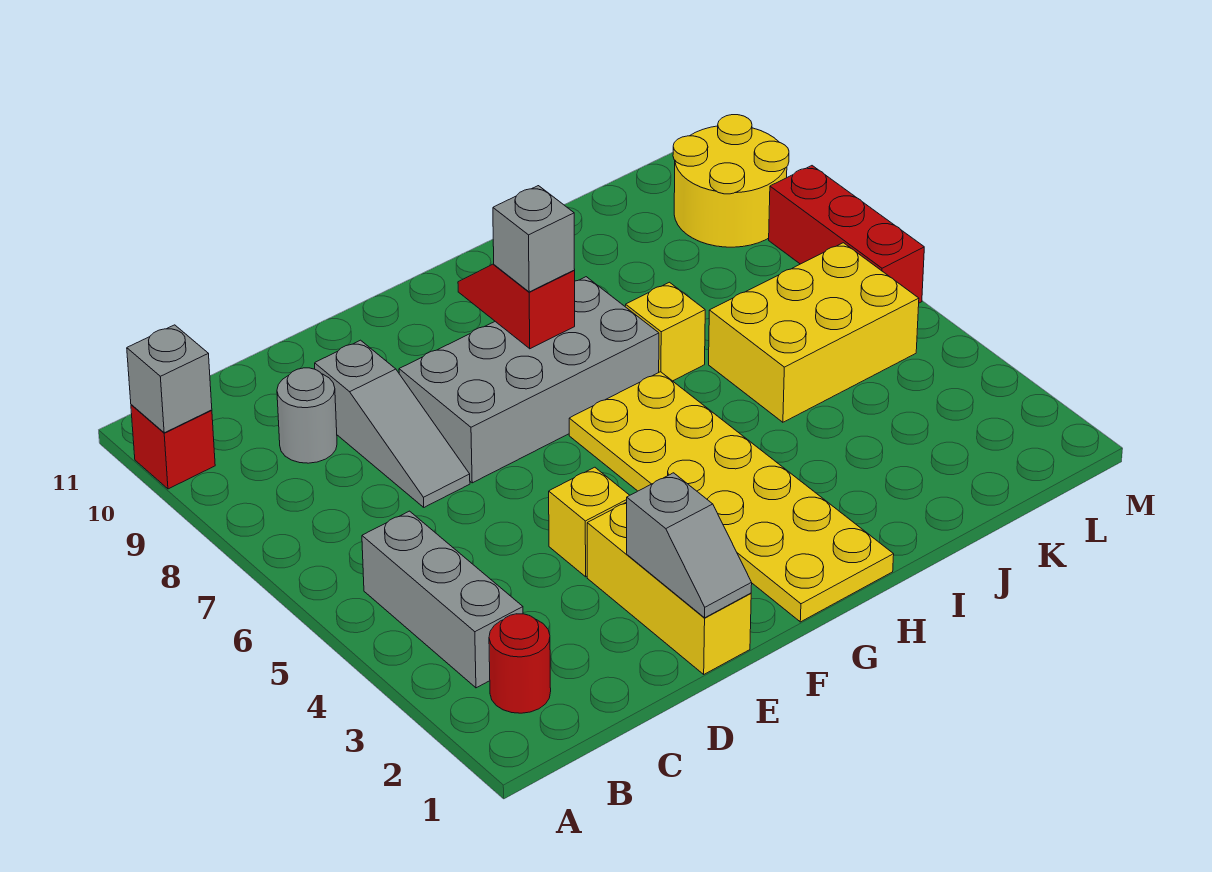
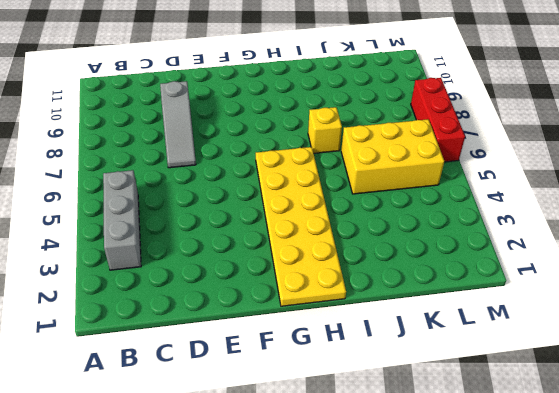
none -> red brick A10 level 1
none -> red round brick B2 level 1
none -> grey round brick C9 level 1

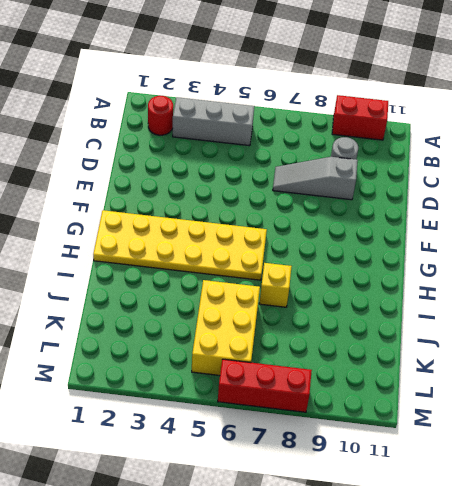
red brick A9:A10 level 1 -> red brick A10 level 1
none -> yellow brick E1:E3 level 1
none -> yellow brick E4 level 1
none -> grey brick E7:H8 level 1

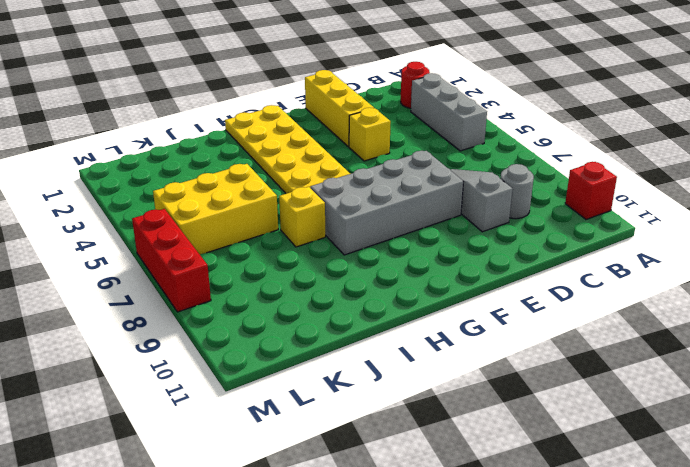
none -> yellow round brick L9:M10 level 1
none -> grey brick A10 level 2
none -> grey slope E1:E2 level 2 top 2

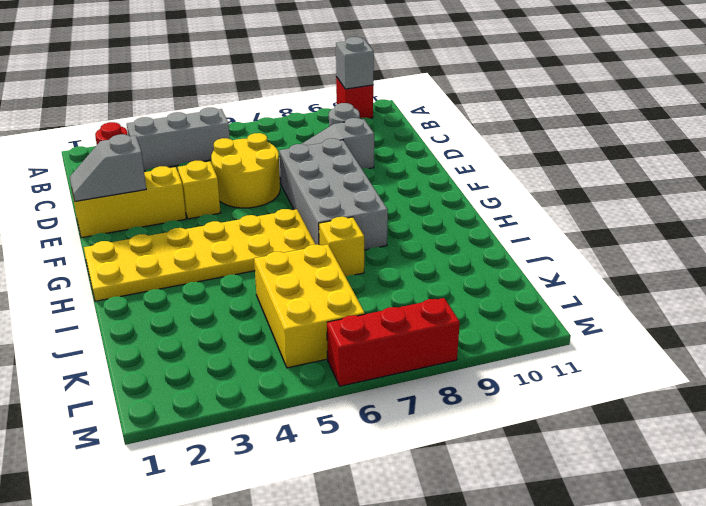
yellow round brick D5:E6 level 1 -> yellow round brick L9:M10 level 1
none -> red slope G8:G9 level 2 top 8
none -> grey brick G8 level 3

